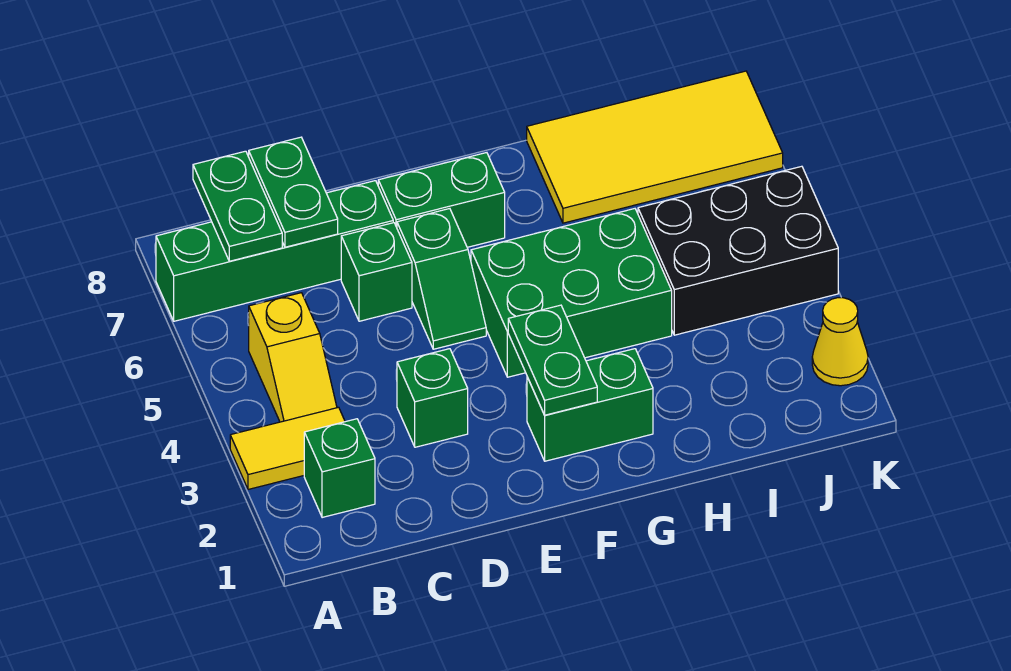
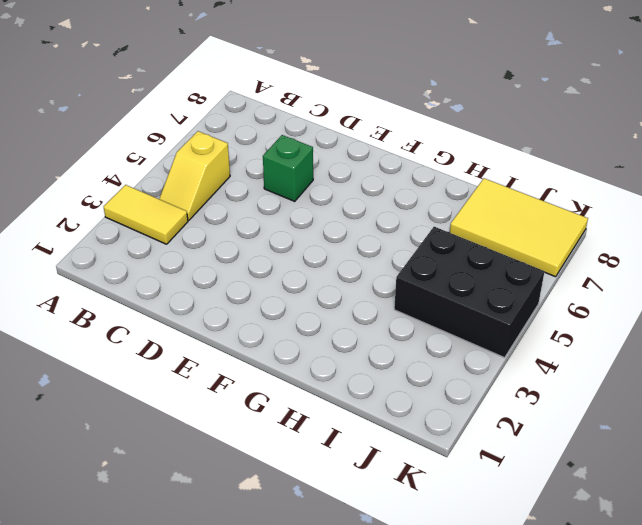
yellow tile I7:K8 level 1 -> yellow tile H7:K8 level 1
none -> green brick A7:D7 level 1
none -> green brick B2 level 1
none -> green brick D3 level 1

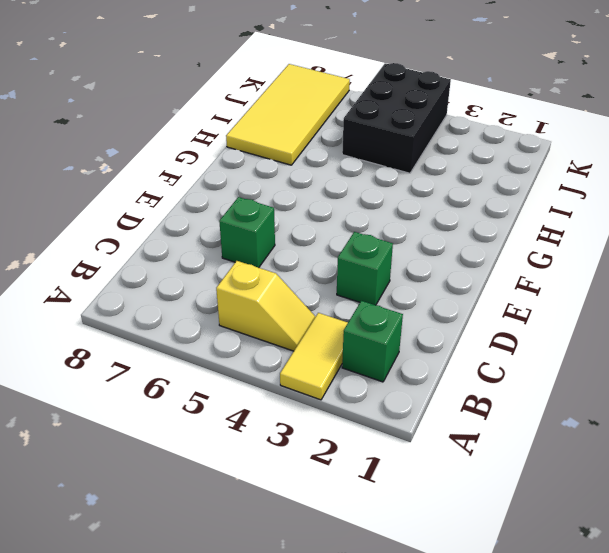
none -> green brick A7:D7 level 1
none -> green slope E5:E6 level 1 top 6
none -> green brick E7:F7 level 1

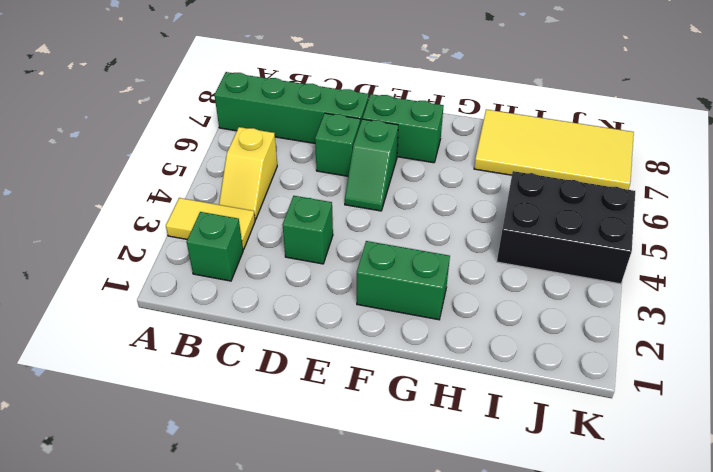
none -> green brick F4:H5 level 1
none -> yellow cone K2 level 1
none -> green plate B7:B8 level 2

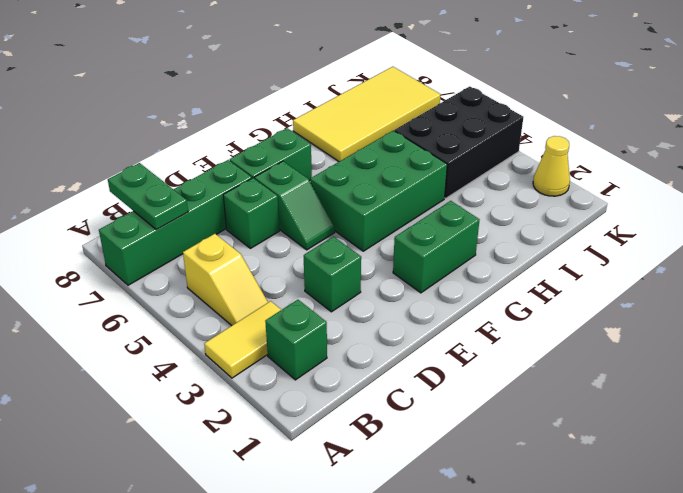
none -> green plate C7:C8 level 2
none -> green plate F2:F3 level 2

